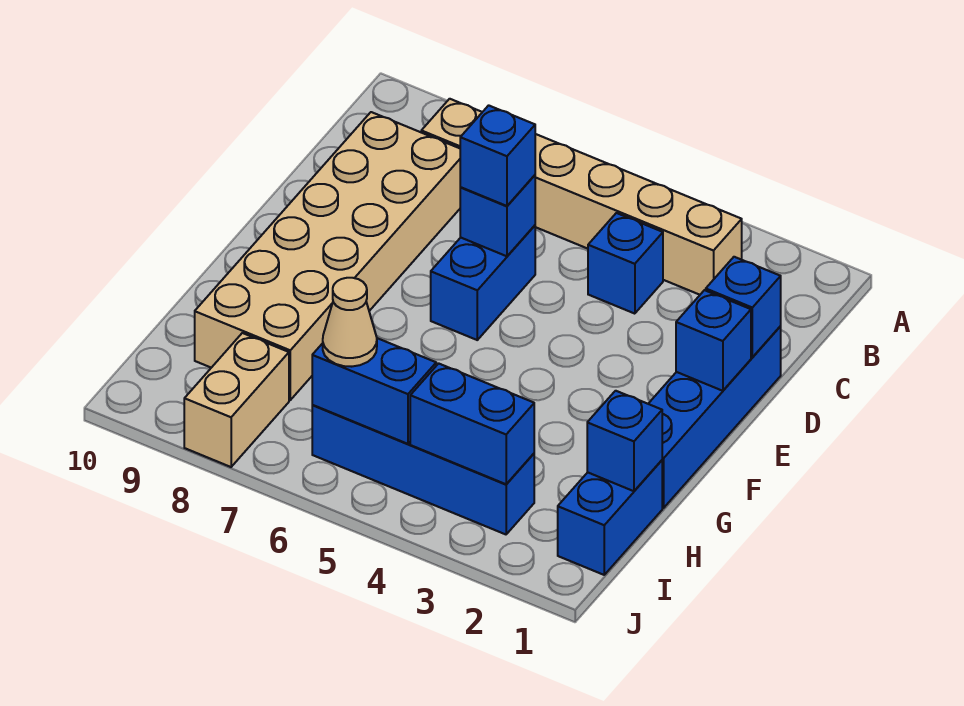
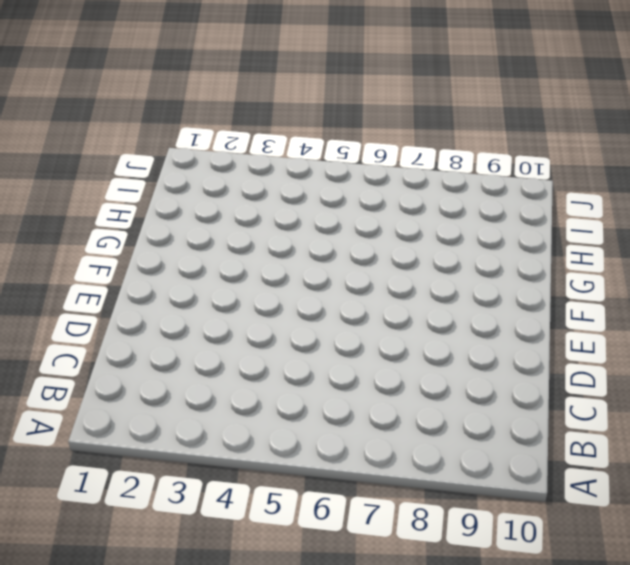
none -> tan brick B3:B8 level 1
none -> blue brick C4 level 1
none -> tan brick C8:H9 level 1

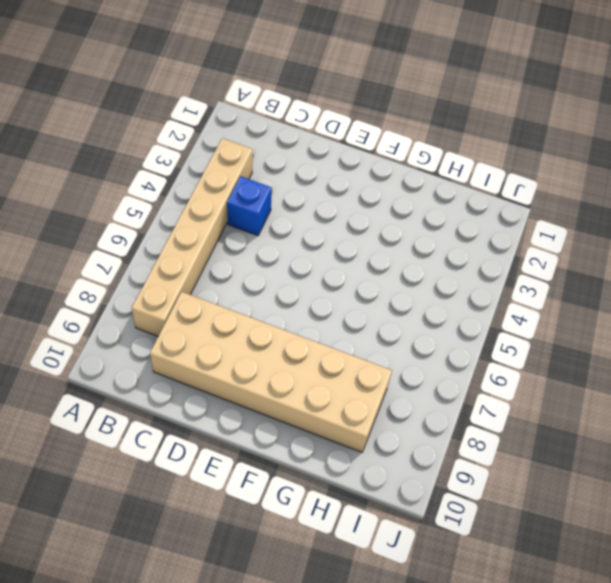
none -> blue brick D1:G1 level 1
none -> blue brick D6:E6 level 1
none -> blue brick H1:I1 level 1

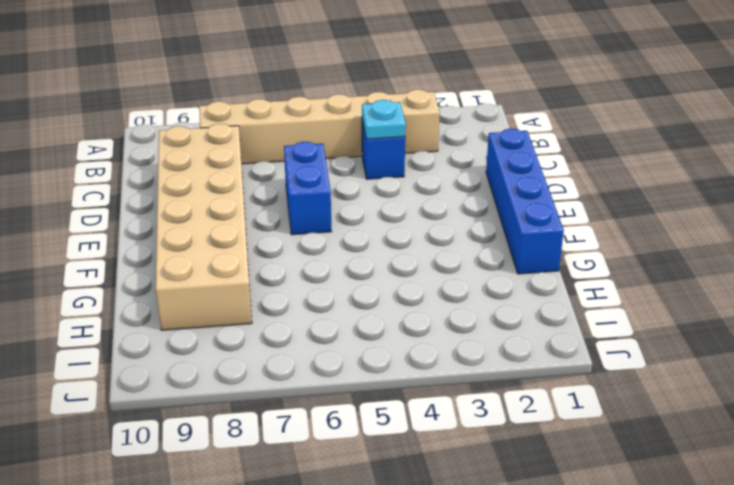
cyan plate C4 level 2 -> none
none -> blue brick H1:I1 level 1
none -> blue brick I3:I6 level 1
none -> tan brick I8:J8 level 1

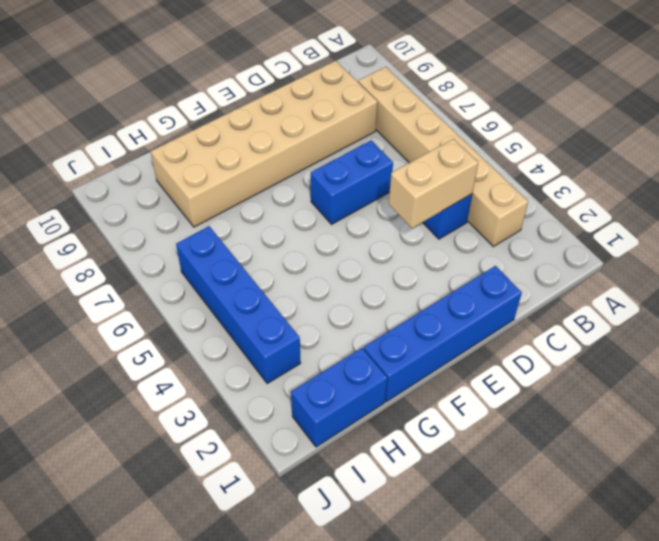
tan brick C4:D4 level 2 -> tan brick I8:J8 level 1
none -> blue brick D1 level 2
none -> blue brick D6 level 2
none -> blue brick E1 level 2

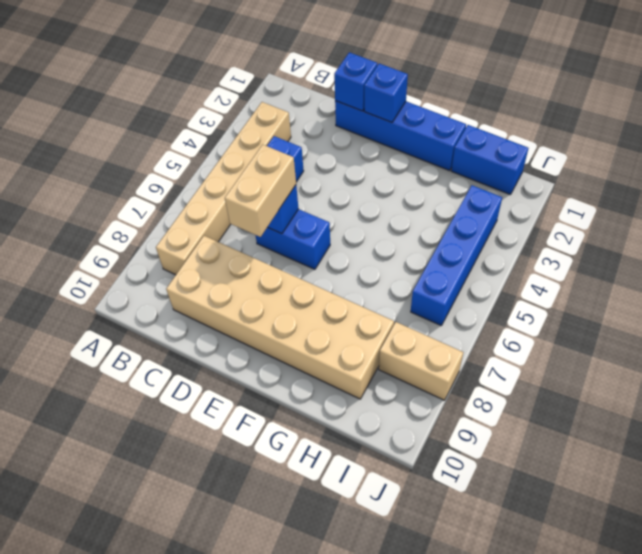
tan brick D6:D7 level 3 -> blue brick D6 level 3
none -> blue brick H1 level 2
none -> blue brick I3:I4 level 2
none -> blue brick I5:I6 level 2

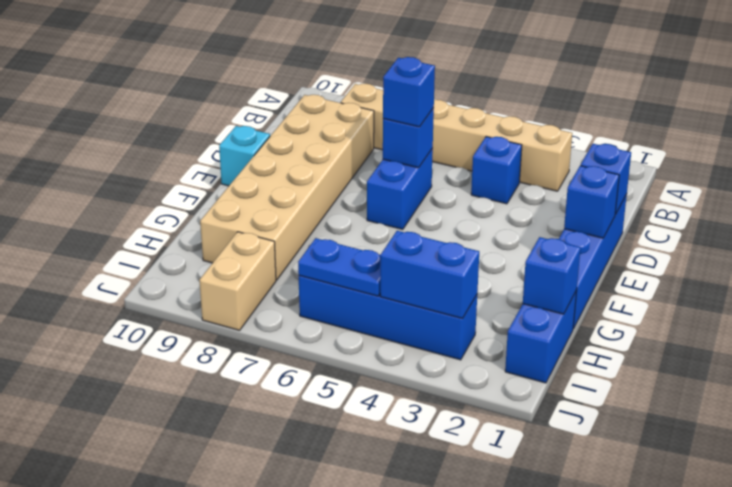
cyan brick E10 level 1 -> none
blue plate I5:I6 level 2 -> blue brick I5:I6 level 2
none -> tan cone I6 level 3

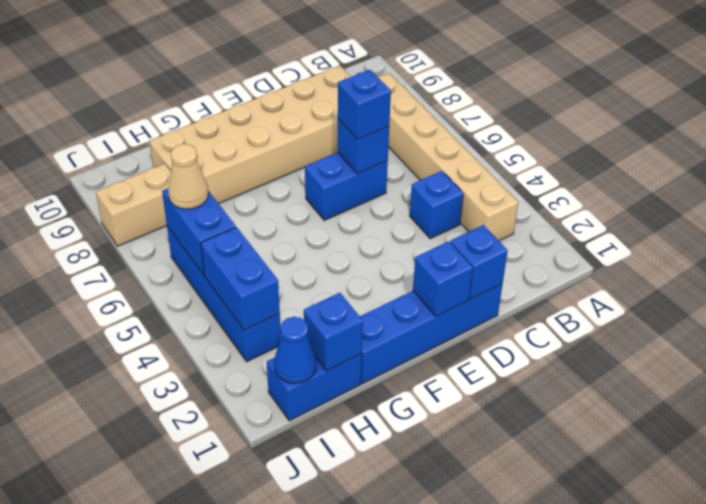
blue cone I1 level 2 -> none

